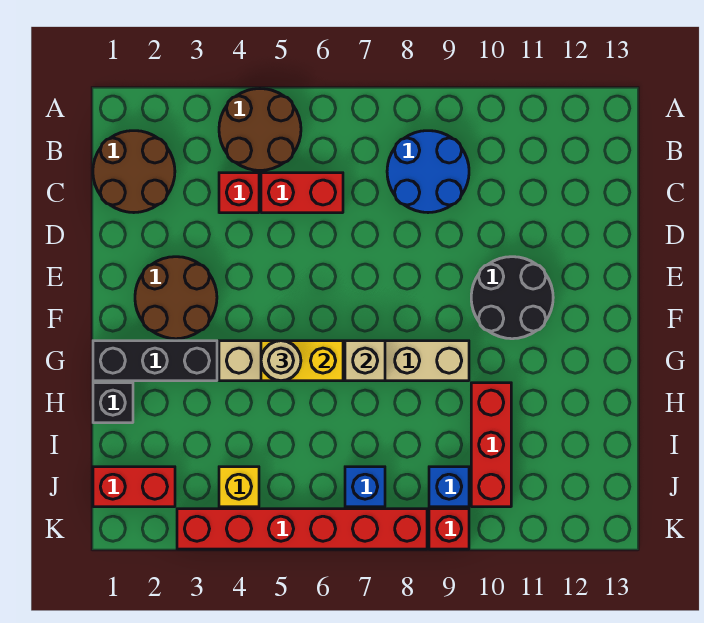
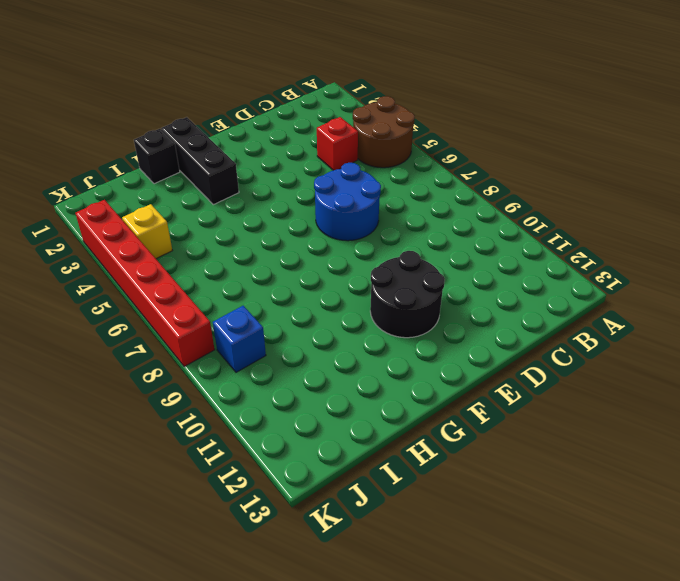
blue round brick D6:E7 level 1 -> blue round brick B8:C9 level 1
none -> brown round brick B1:C2 level 1
none -> red brick C5:C6 level 1
none -> brown round brick E2:F3 level 1

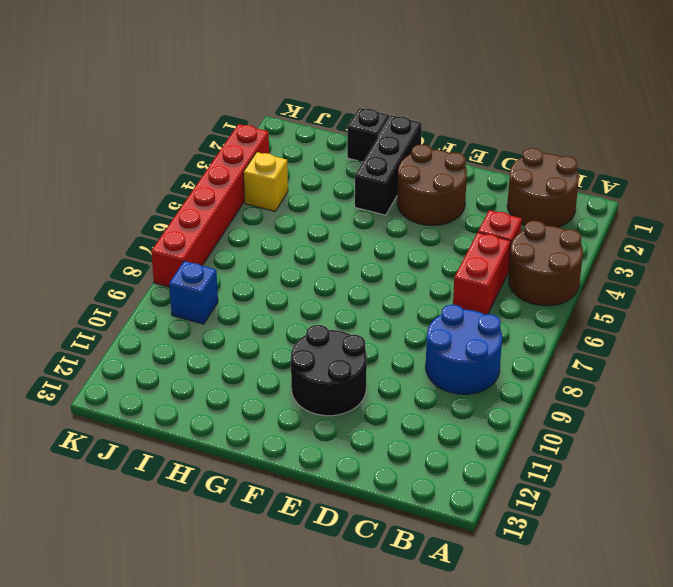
none -> tan brick G4:G9 level 1
none -> red brick H10:J10 level 1
none -> red brick J1:J2 level 1

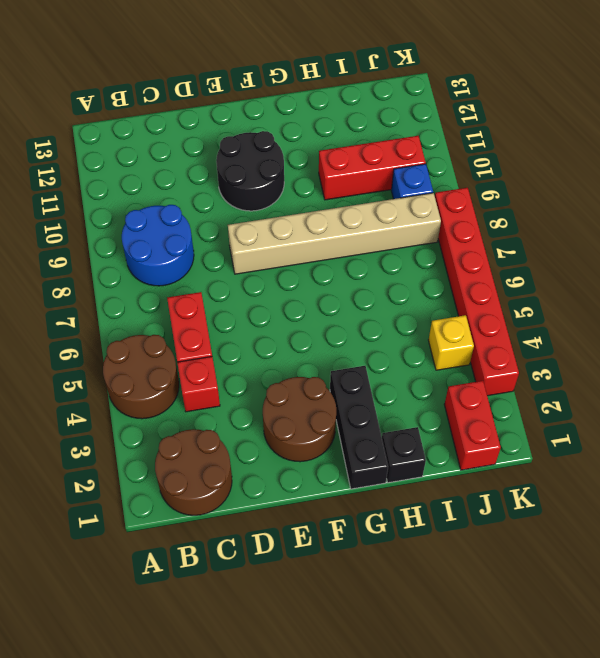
tan brick E8:J8 level 1 -> tan brick G4:G9 level 1
none -> blue brick J7 level 1
none -> red brick K9 level 1
none -> yellow brick G5:G6 level 2

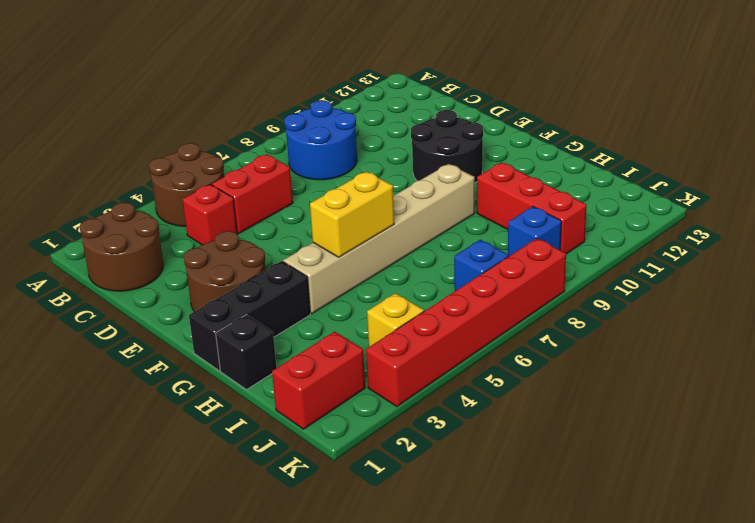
none -> red brick K9 level 1
none -> tan brick G7 level 2
none -> tan round brick G5 level 3

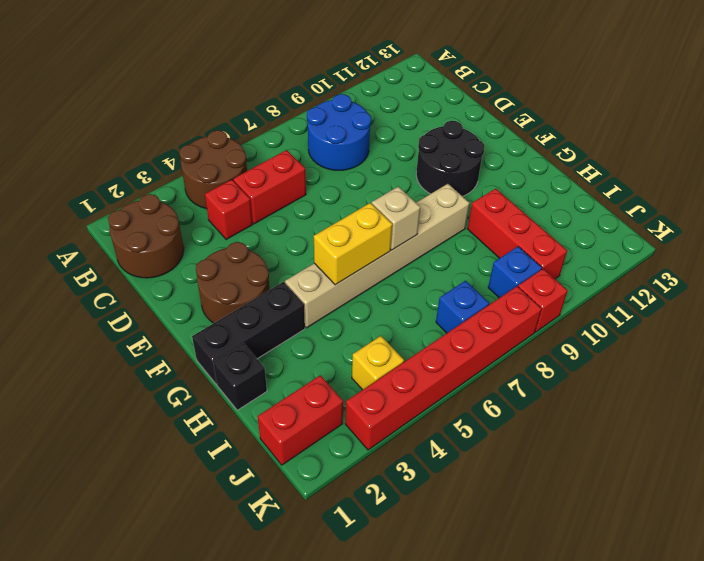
none -> tan round brick G5 level 3

